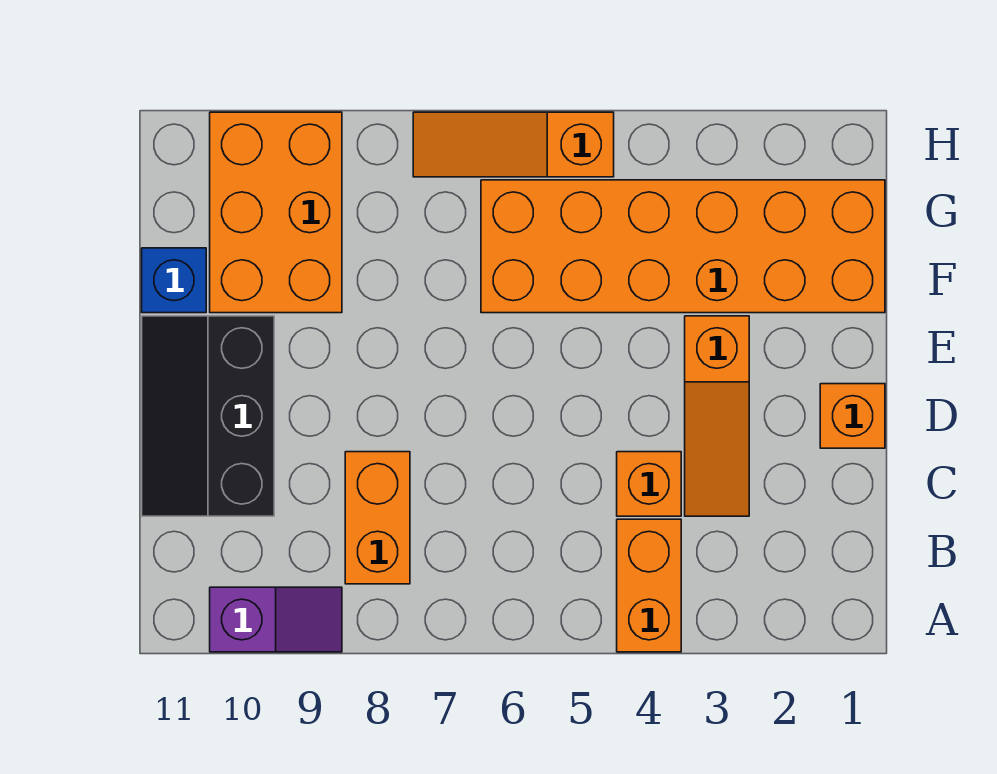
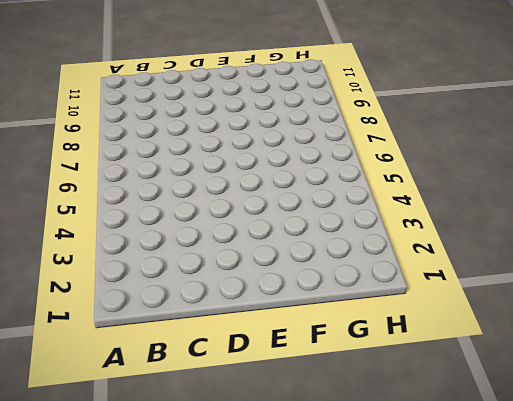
none -> orange brick A4:B4 level 1
none -> purple slope A9:A10 level 1 top 10

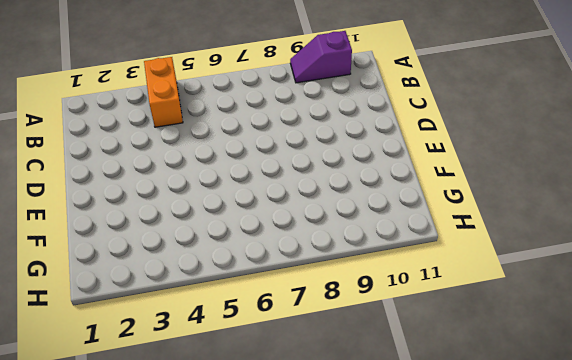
none -> orange brick B8:C8 level 1
none -> orange slope C3:E3 level 1 top E

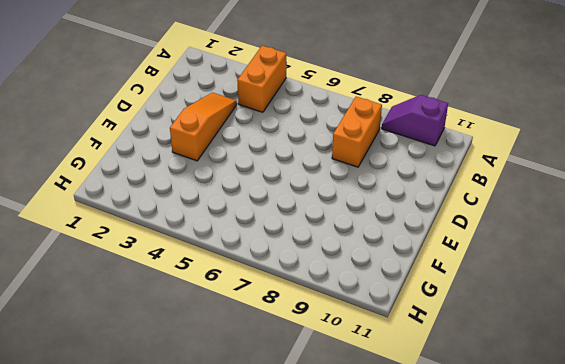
none -> orange brick C4 level 1
none -> black slope C10:E11 level 1 top 10

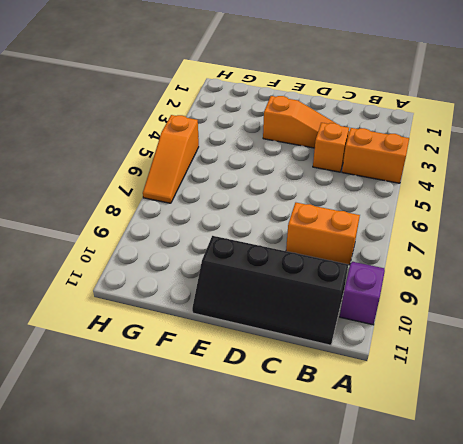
black slope B10:E11 level 1 top 10 -> black slope C10:E11 level 1 top 10
none -> orange brick D1 level 1
none -> orange brick F1:G6 level 1

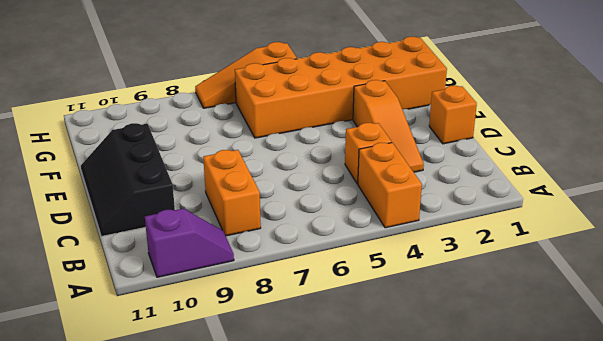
none -> orange brick F9:H10 level 1
none -> blue brick F11 level 1

